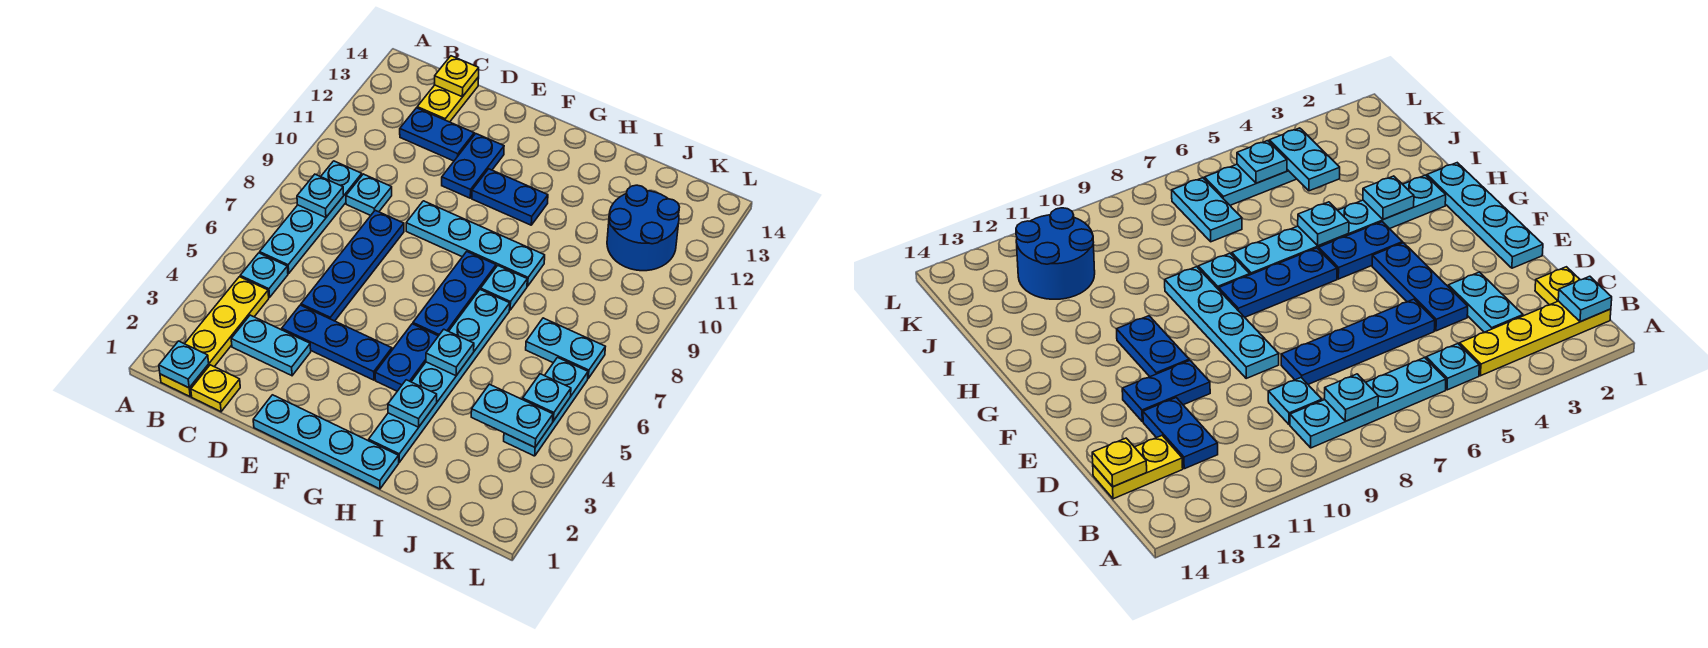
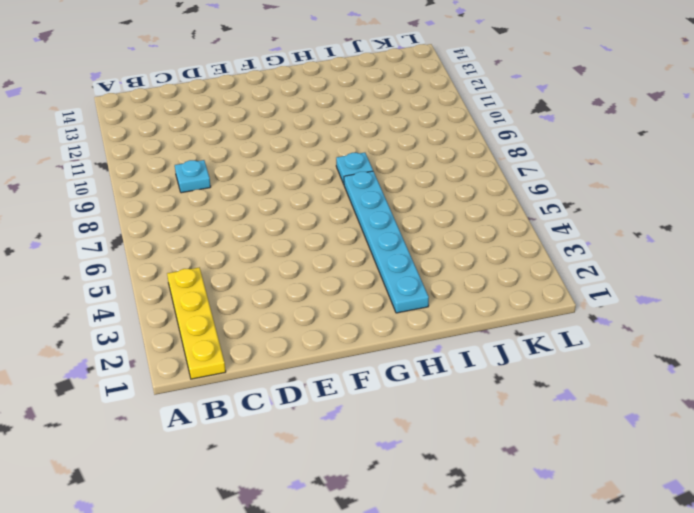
none -> cyan plate B5 level 1
none -> cyan plate B6:B9 level 1
none -> yellow plate C1 level 1

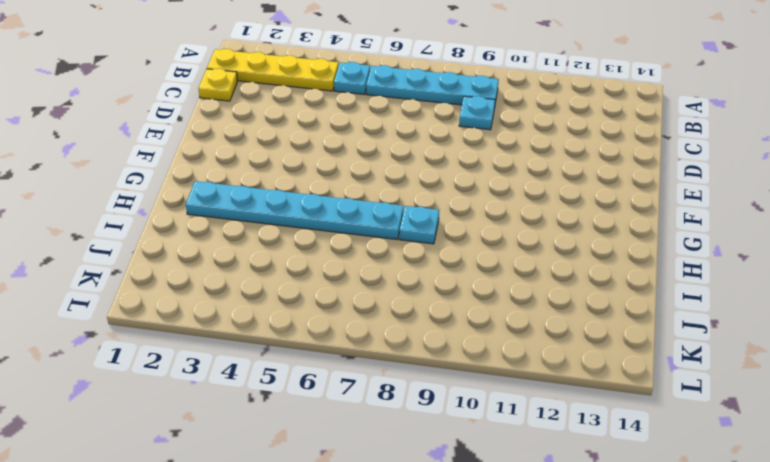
none -> cyan plate C3:D3 level 1
none -> blue plate C12:D12 level 1
none -> yellow plate C13:C14 level 1

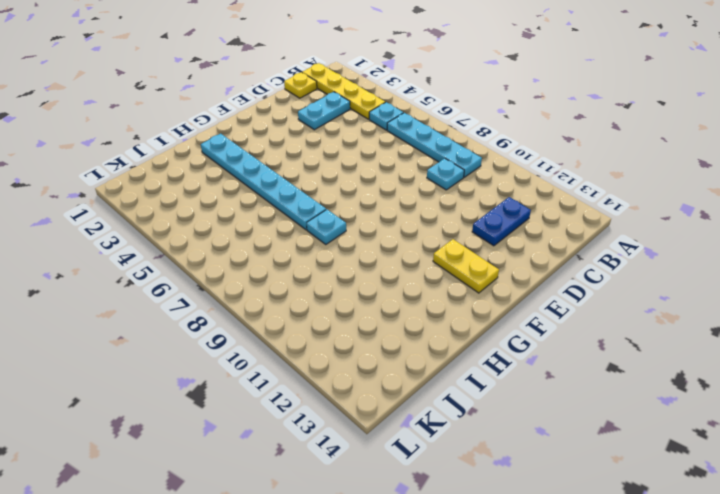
yellow plate F12:F13 level 1 -> yellow plate C13:C14 level 1
none -> blue plate D4:F4 level 1
none -> blue plate D5:D8 level 1
none -> cyan plate E1:H1 level 1

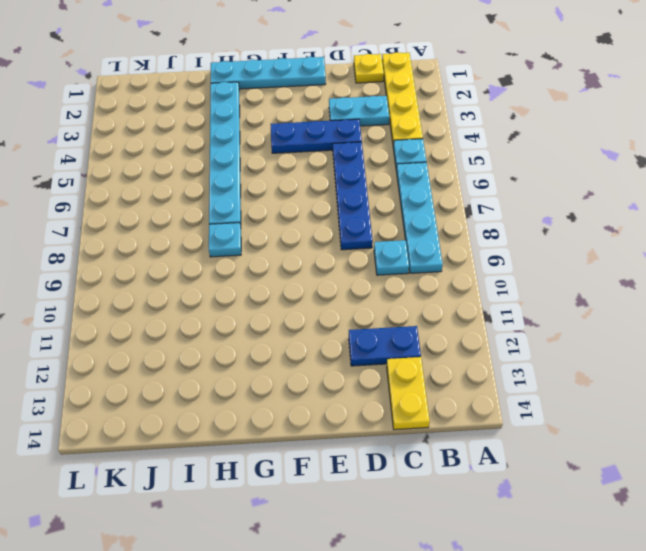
none -> cyan plate E9:H9 level 1
none -> blue plate E11:E12 level 1
none -> blue plate F11:G11 level 1

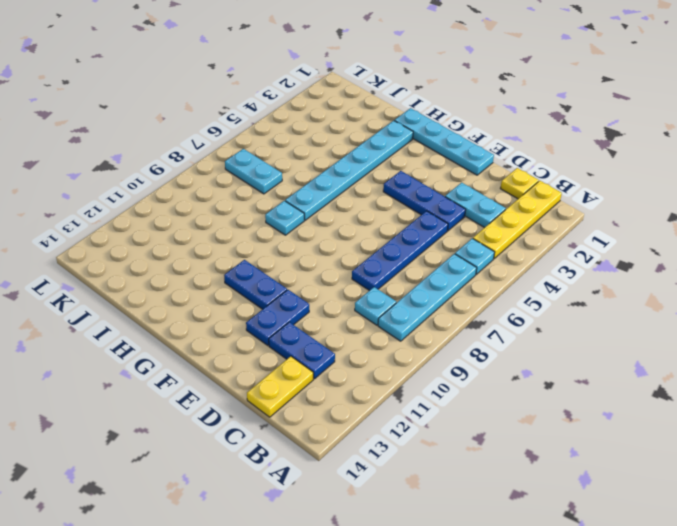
none -> cyan plate E9:H9 level 1
none -> blue plate G4:G5 level 1
none -> blue plate G6:G8 level 1

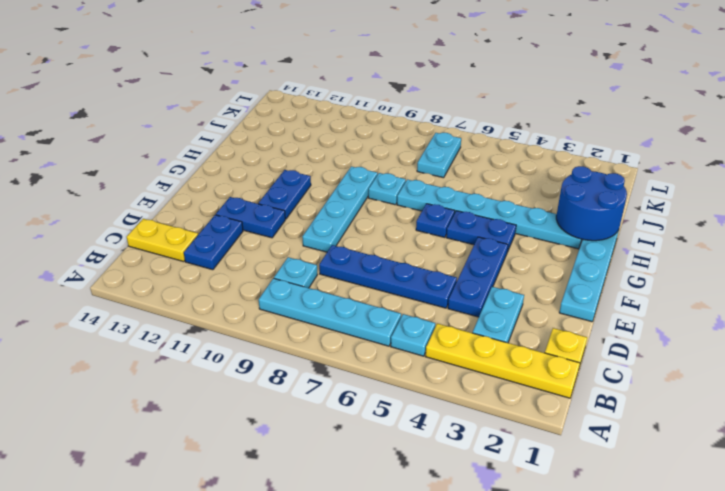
blue plate G6 level 1 -> blue plate G6:G8 level 1
blue round brick H1:I2 level 2 -> blue round brick J11:K12 level 1
none -> cyan plate K4:K6 level 1
none -> cyan plate B1 level 2
none -> cyan plate B8 level 2

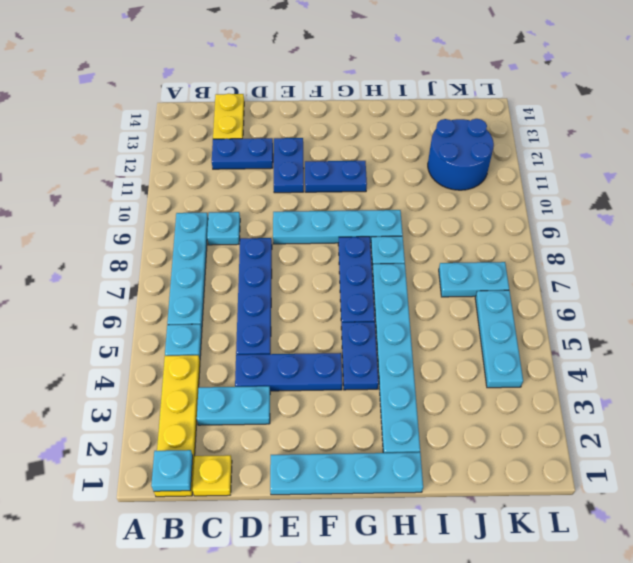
none -> cyan plate B8 level 2
none -> yellow plate C14 level 2
none -> cyan plate H3 level 2

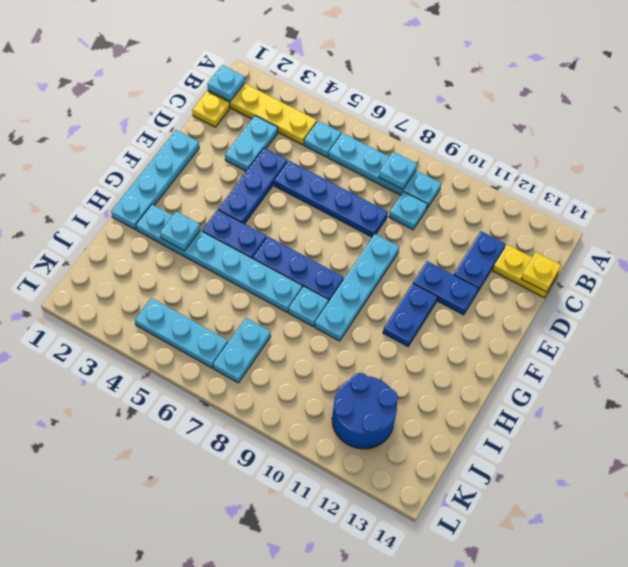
none -> cyan plate H5 level 2
none -> cyan plate J4:K4 level 2
none -> cyan plate K5 level 2

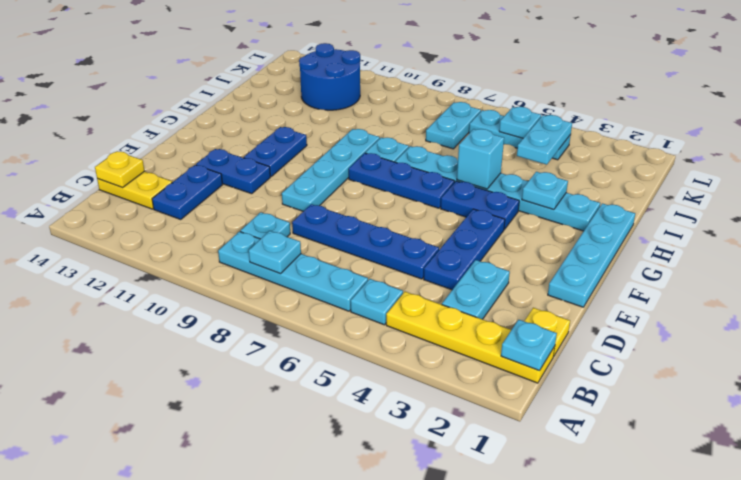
cyan brick H5 level 2 -> cyan plate H5 level 2

